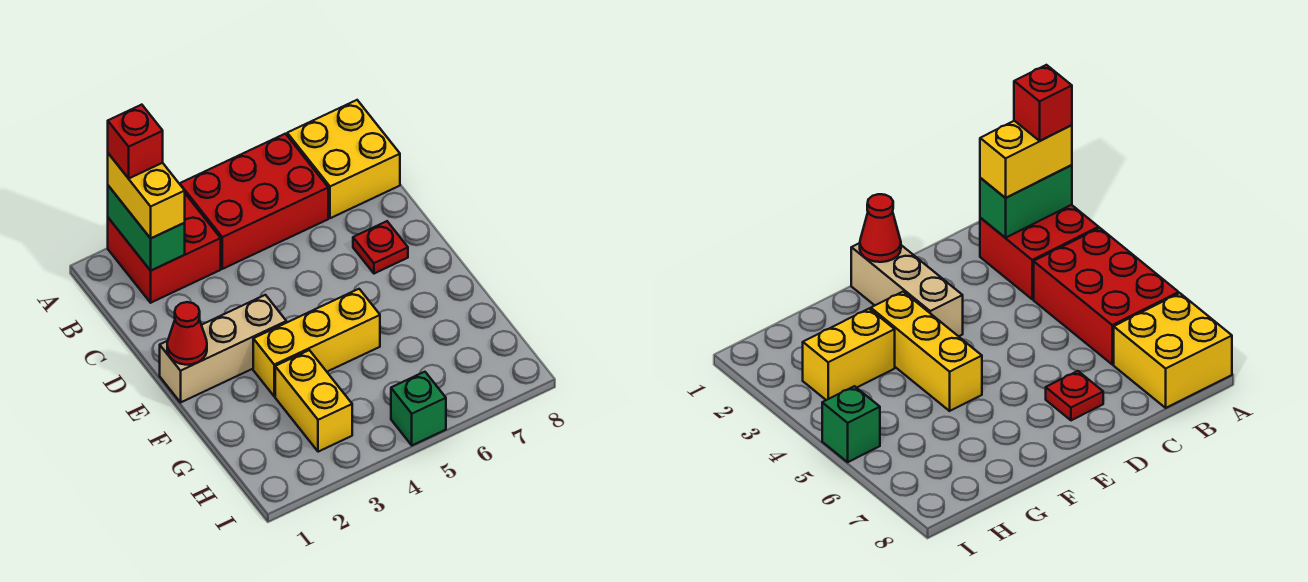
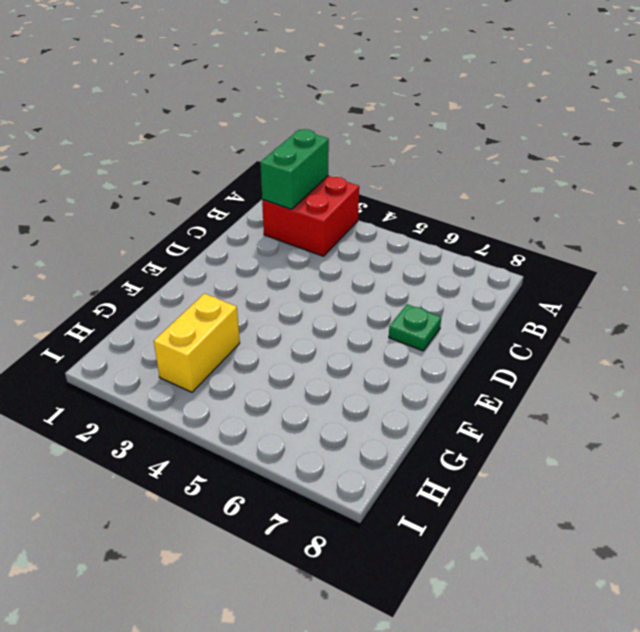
green plate D7 level 1 -> red plate D7 level 1
none -> red brick A4:B6 level 1
none -> yellow brick A7:B8 level 1
none -> tan brick E1:E3 level 1

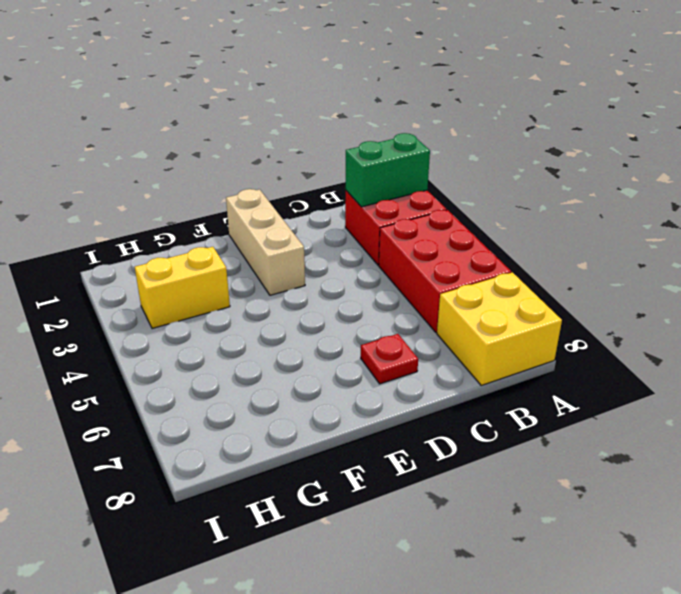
none -> yellow brick F3:F5 level 1
none -> green brick I5 level 1
none -> red cone E1 level 2

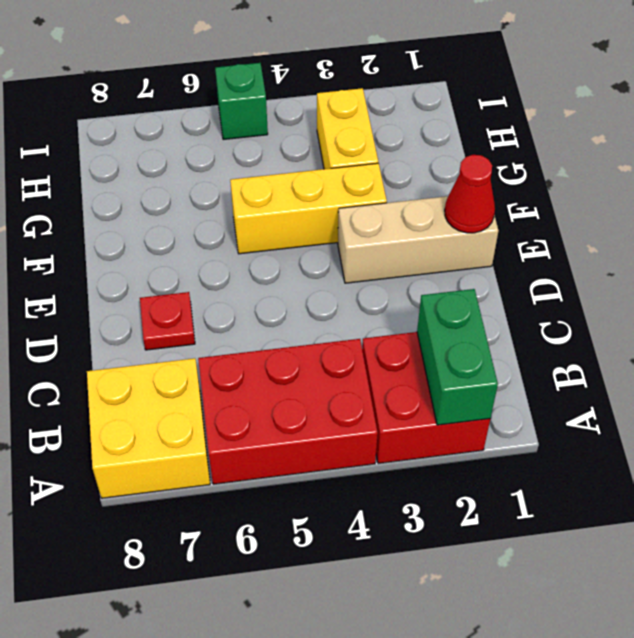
none -> yellow brick A2:B2 level 3
none -> red brick A2 level 4

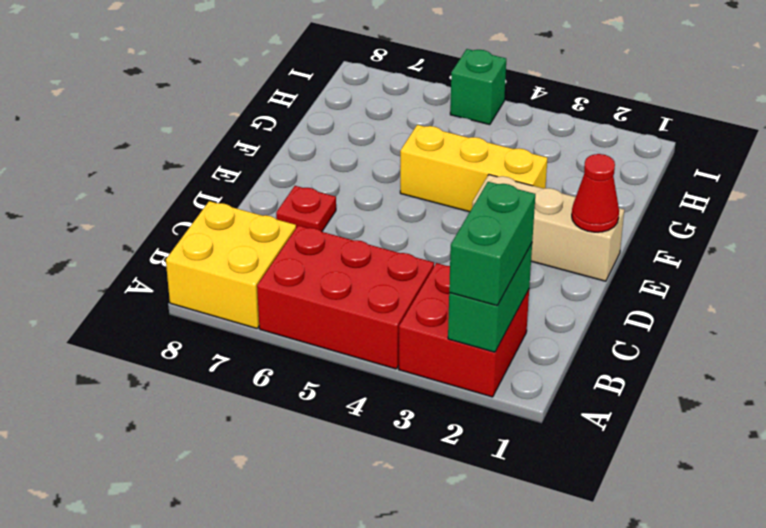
green brick A2:B2 level 3 -> yellow brick A2:B2 level 3
none -> yellow brick G3:H3 level 1
none -> red brick A2 level 4

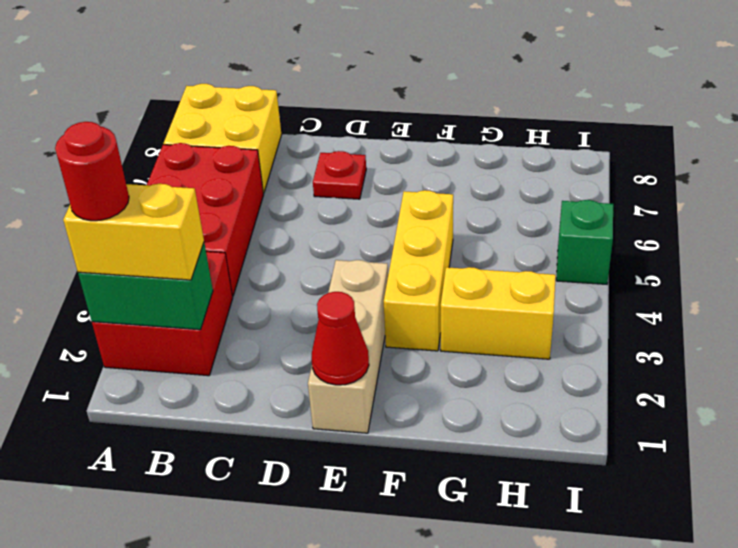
red round brick A2 level 4 -> red brick A2 level 4

